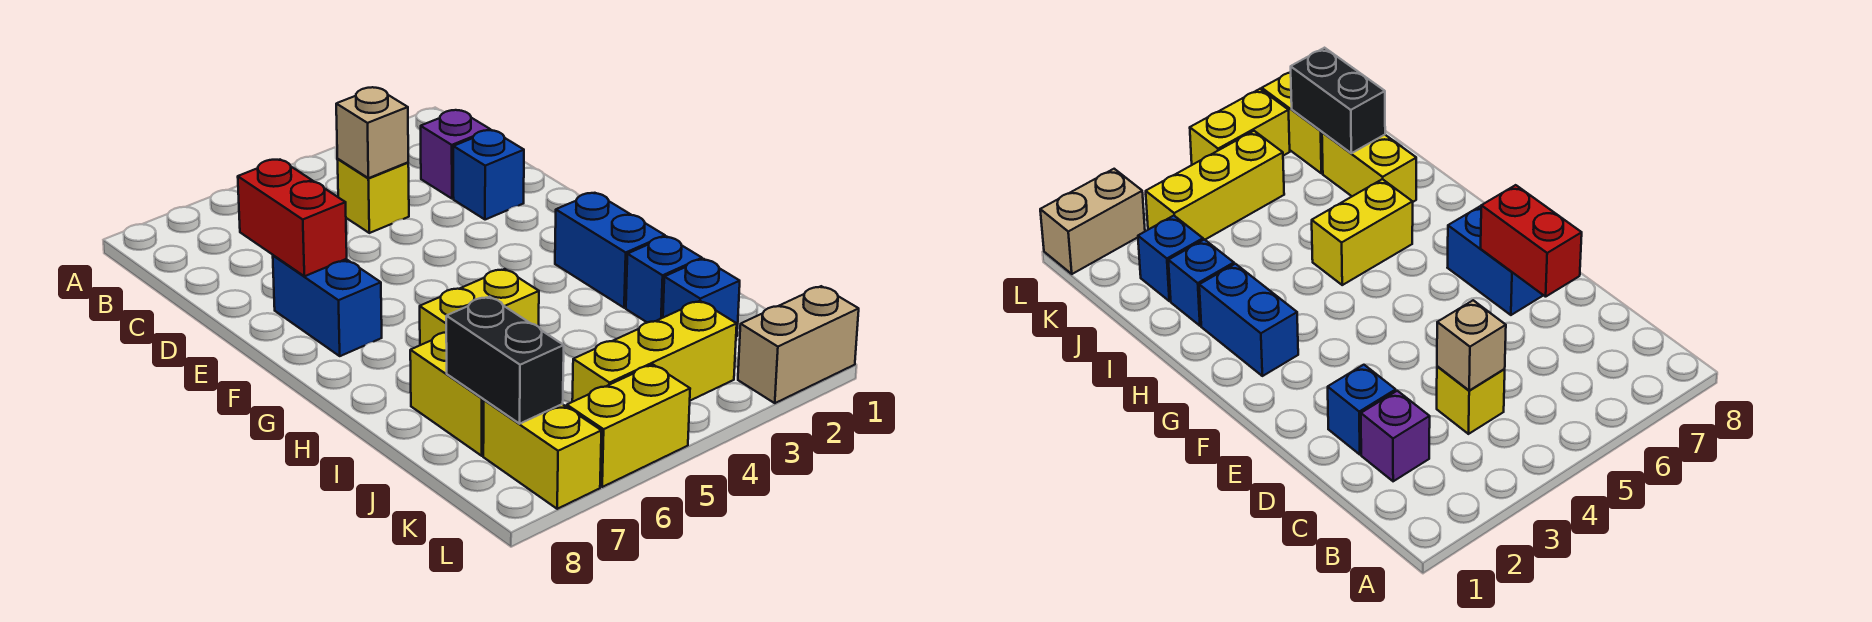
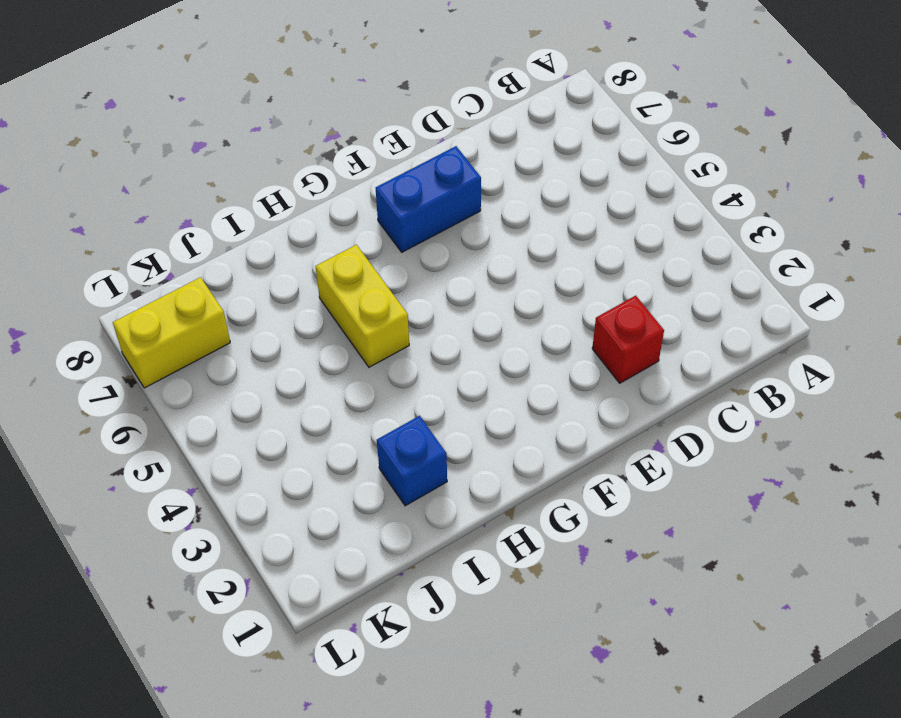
red brick D2 level 1 -> blue brick D2 level 1
none -> purple brick C2 level 1
none -> yellow brick C4 level 1
none -> blue brick G2:H2 level 1

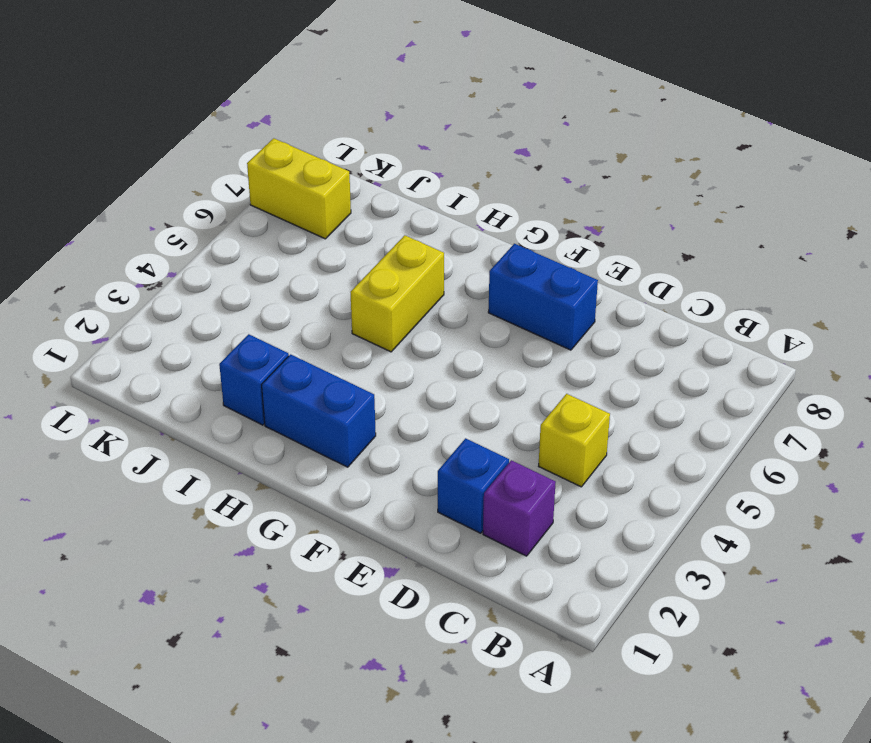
none -> yellow brick I7:J7 level 1
none -> blue brick J2 level 1
none -> yellow brick K3:K5 level 1

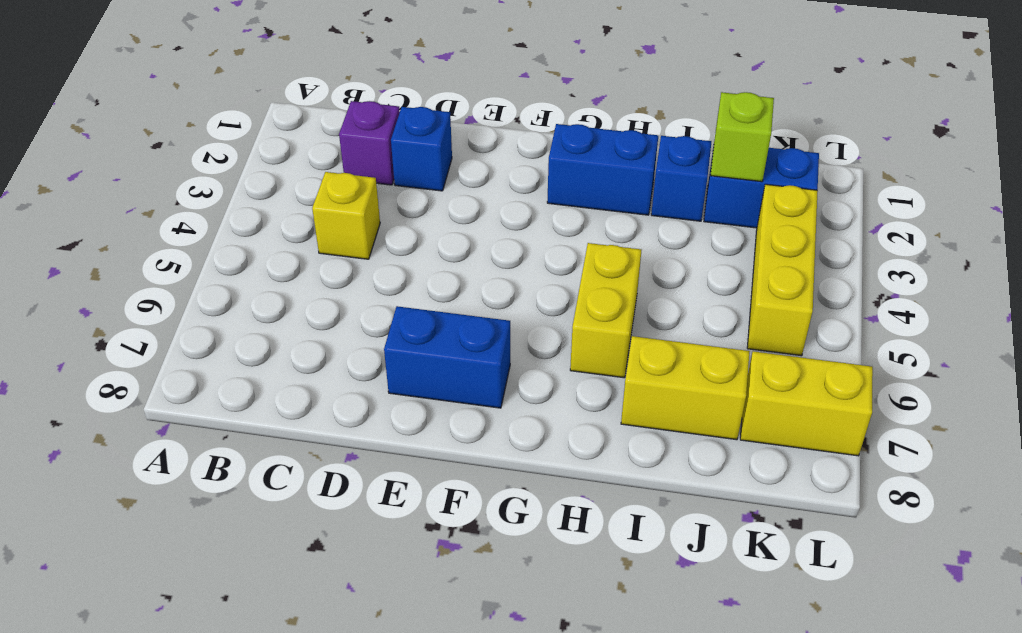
blue brick J2:K2 level 1 -> blue brick J2 level 1
lime brick J2 level 2 -> none
none -> tan brick L1:L2 level 1
none -> yellow brick L5:L6 level 1
none -> tan brick C4 level 2

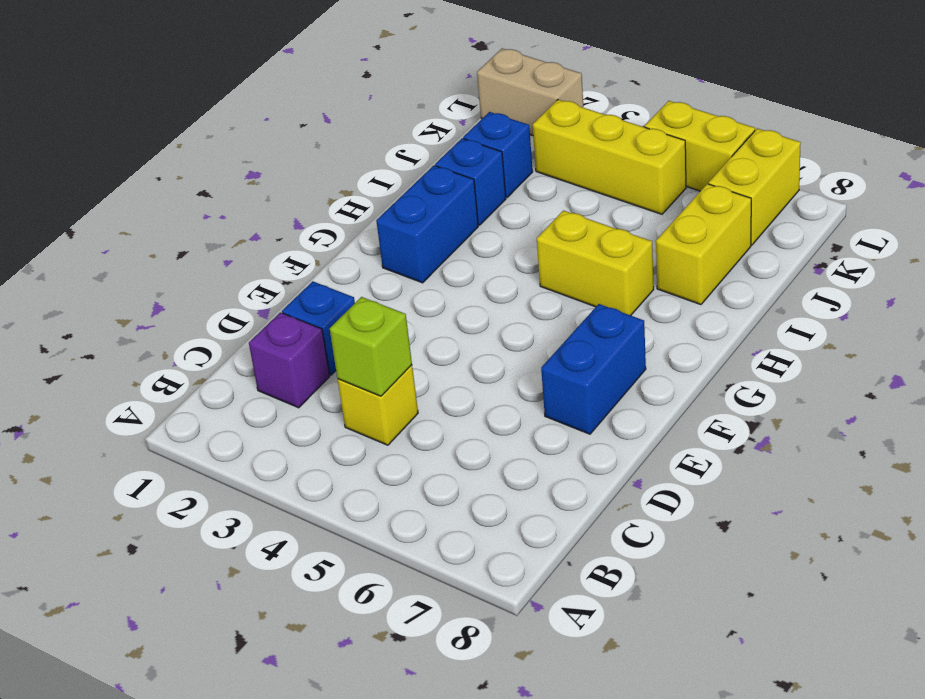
lime brick C4 level 2 -> tan brick C4 level 2
none -> red brick D7:E7 level 2
none -> black brick J7:K7 level 2

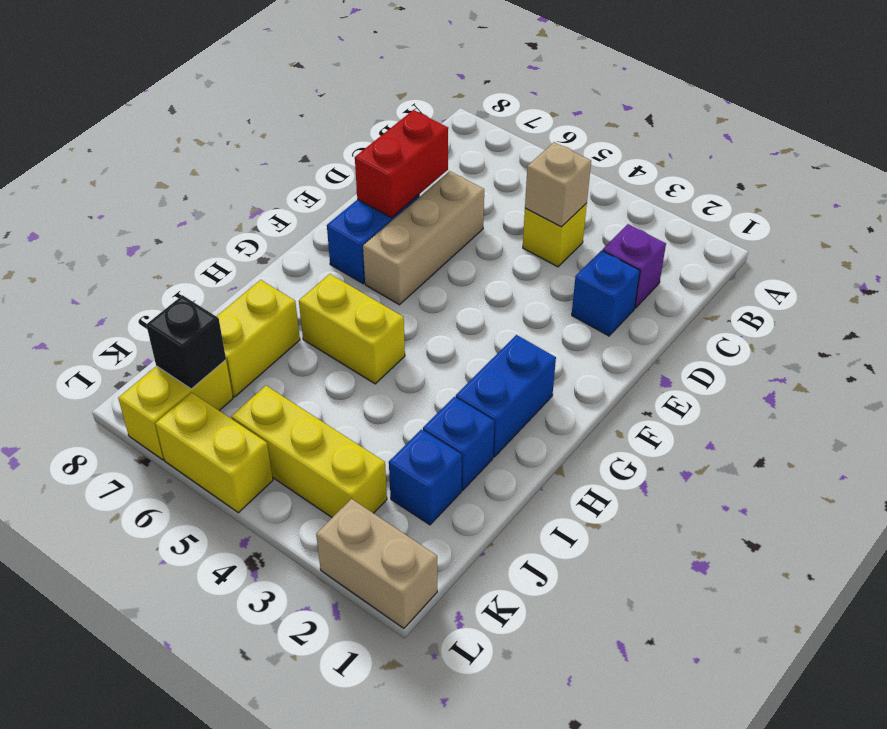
tan brick D6:F6 level 1 -> none
black brick K7 level 2 -> black brick J7:K7 level 2

